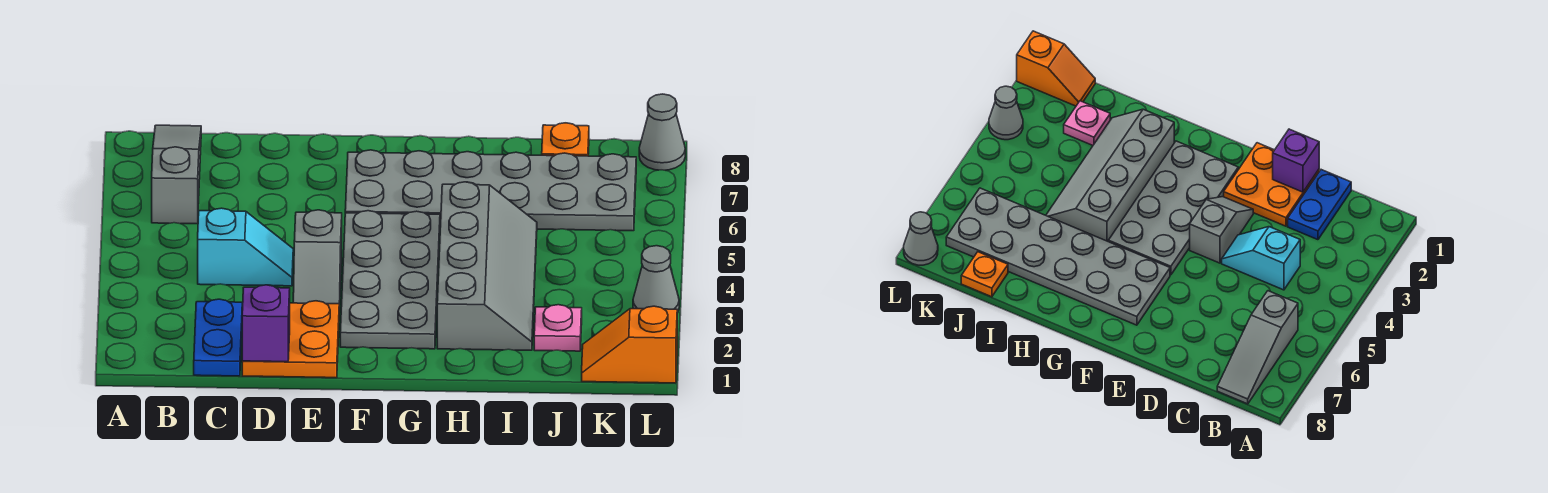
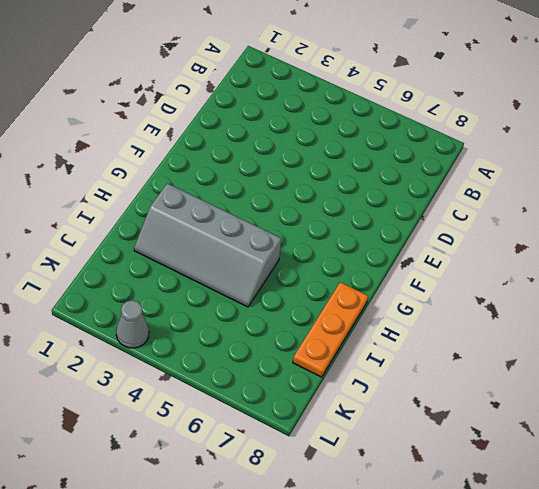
orange plate H8:J8 level 1 -> orange plate J8 level 1
none -> grey slope B6:B8 level 1 top 6
none -> blue plate C1:C2 level 1
none -> cyan slope C4:D4 level 1 top C

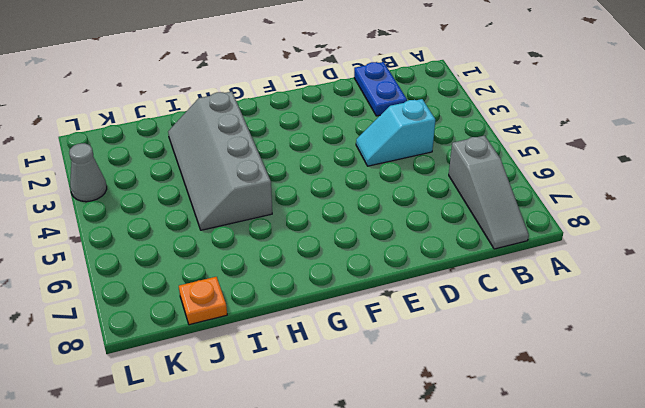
none -> orange plate D1:E2 level 1
none -> grey slope E3:E4 level 1 top 4
none -> grey plate F2:G5 level 1

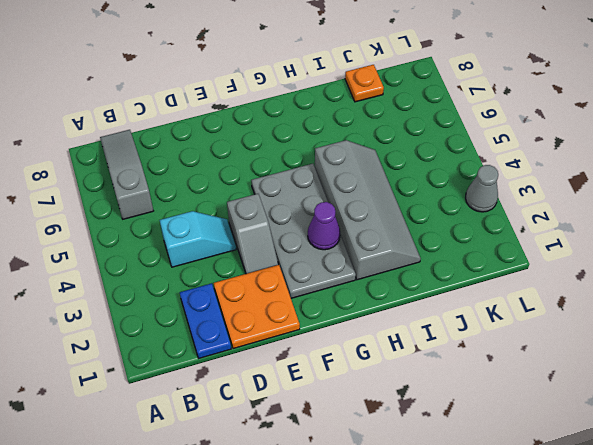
purple cone G3 level 2 -> none
none -> grey plate F6:K7 level 1
none -> pink plate J2 level 1
none -> orange slope K1:L1 level 1 top L

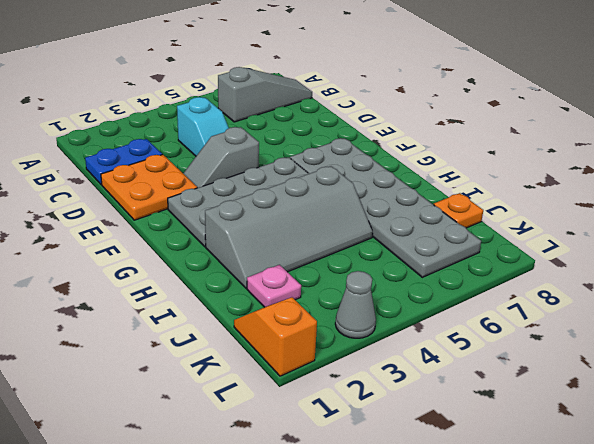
none -> grey cone L8 level 1
none -> purple brick D1 level 2

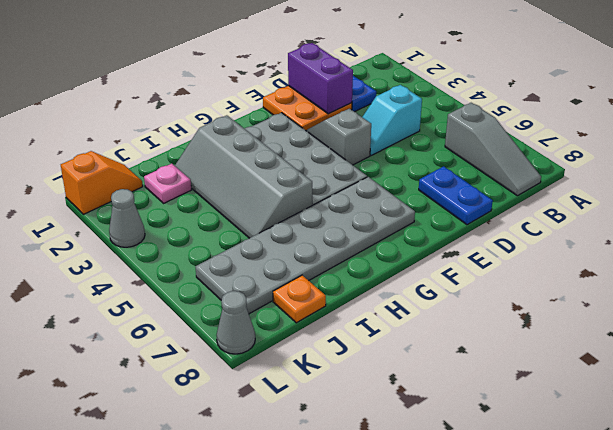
purple brick D1:D2 level 2 -> purple brick D1 level 2
blue plate D7:D8 level 1 -> none

